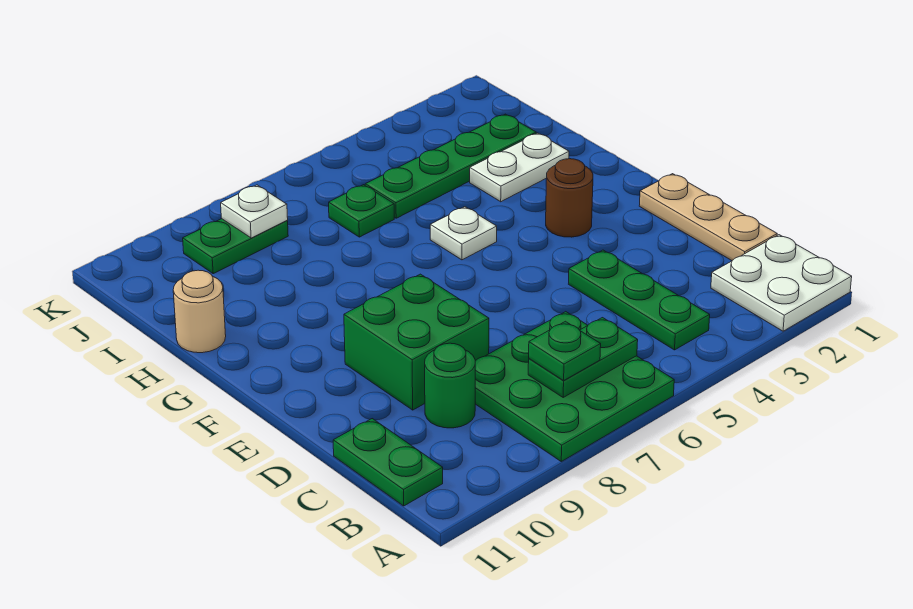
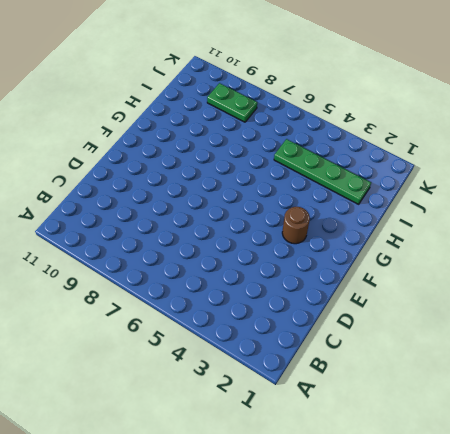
none -> white plate A1:B2 level 1
none -> green plate A6:C8 level 1
none -> green plate B4:D4 level 1

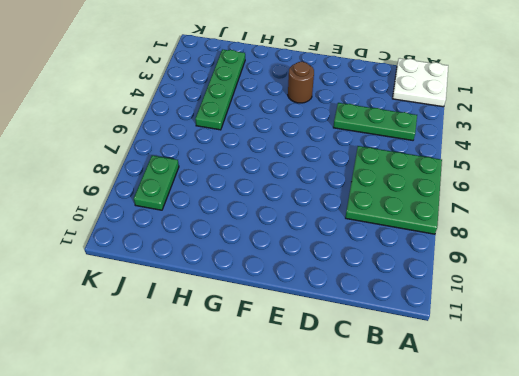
none -> green plate B11:C11 level 1
none -> tan plate C1:E1 level 1
none -> green round brick C9 level 1

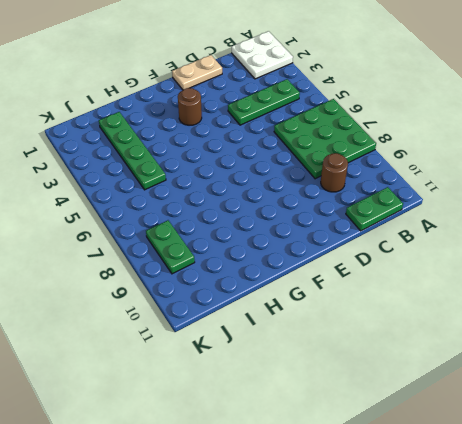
brown round brick C9 level 1 -> green round brick C9 level 1
tan plate D1:E1 level 1 -> tan plate C1:E1 level 1
none -> green brick D8:E9 level 1
none -> white plate G5 level 1
none -> white plate H2:H3 level 1

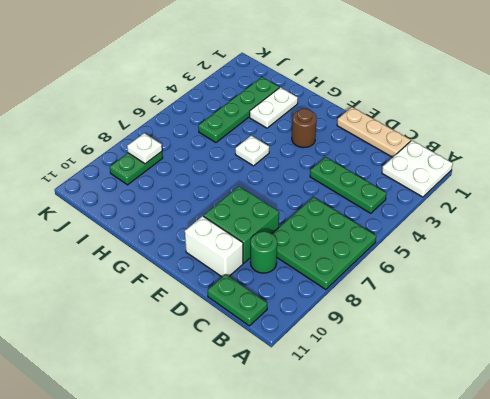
white brick D10:E10 level 1 -> none
none -> tan round brick H11 level 1
none -> green plate I6 level 1
none -> green plate B6:B7 level 2

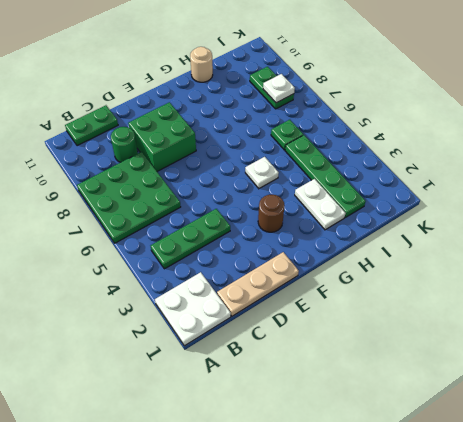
none -> green plate B6:B7 level 2
none -> green plate B7 level 3

